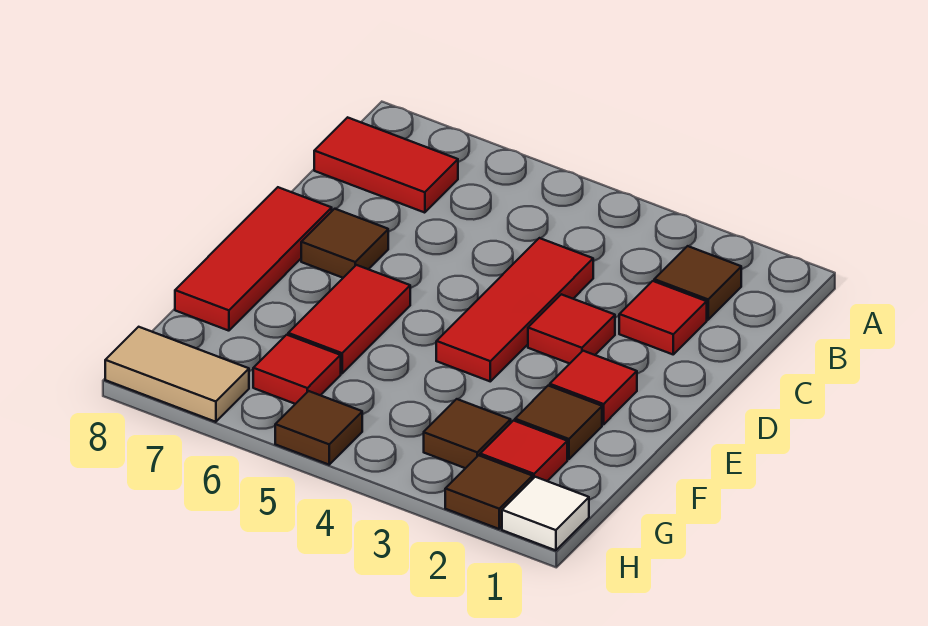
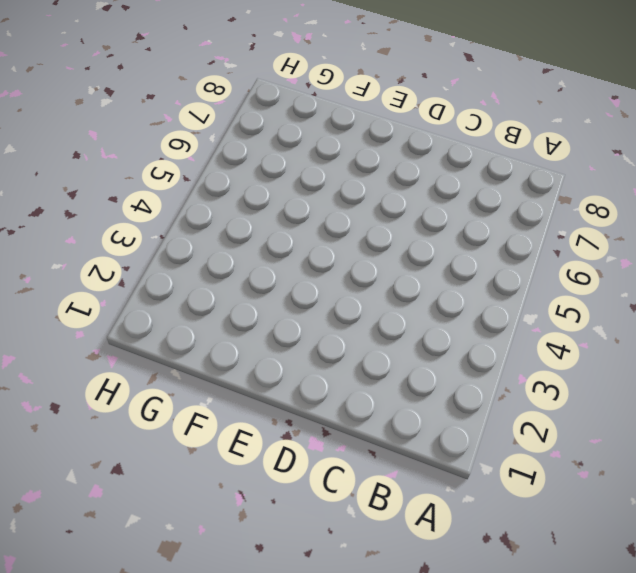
none -> brown tile B2 level 1
none -> red tile B7:B8 level 1
none -> red tile C2 level 1

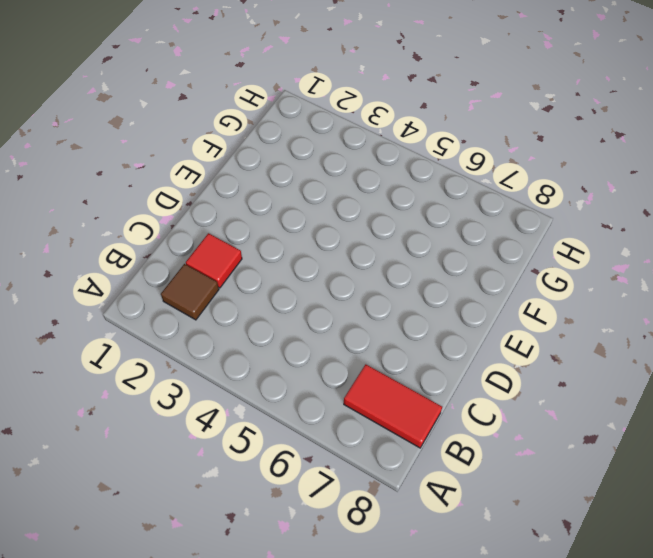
none -> red tile C4:E4 level 1
none -> red tile D3 level 1
none -> brown tile D7 level 1

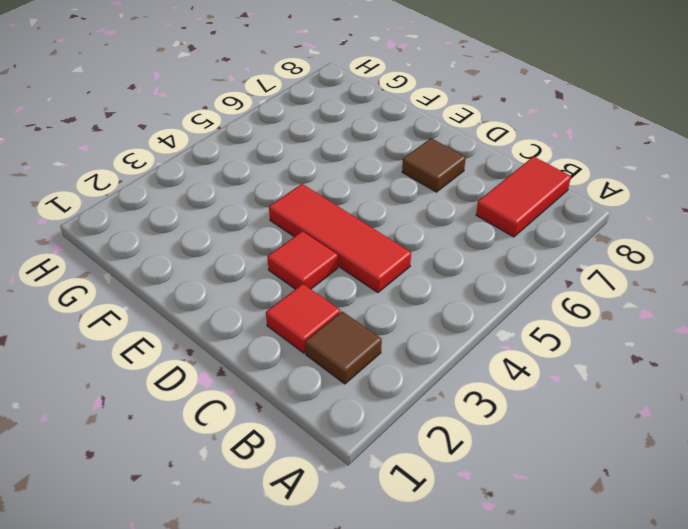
none -> red tile D8:F8 level 1
none -> red tile E2 level 1
none -> red tile E6:F6 level 1

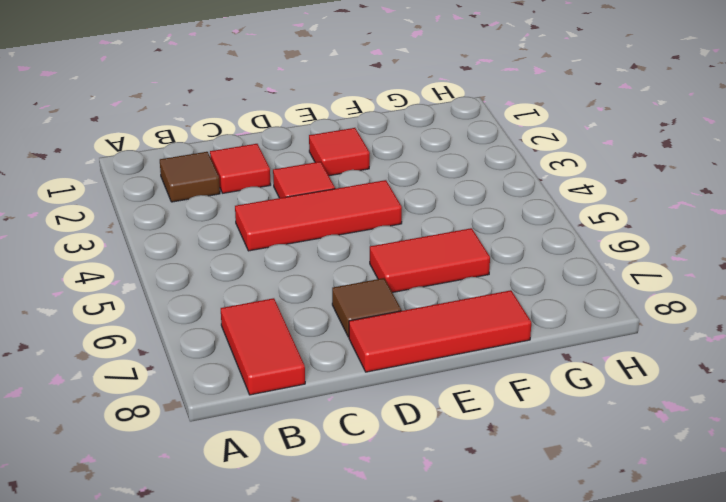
none -> brown tile F2 level 1
none -> red tile G2 level 1
none -> brown tile G3 level 1

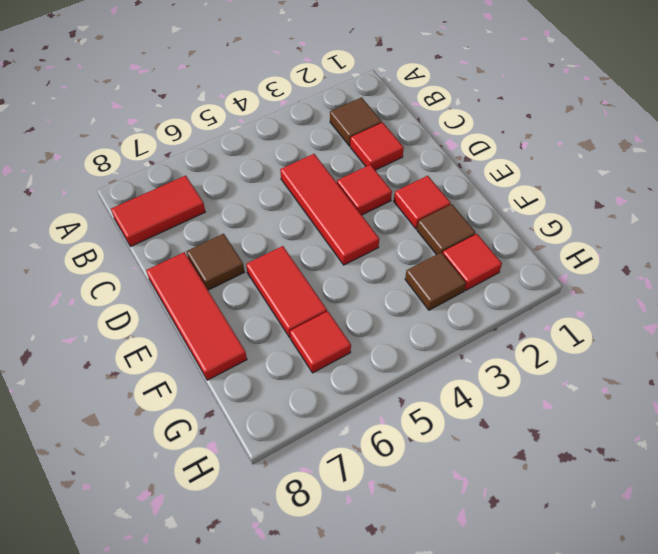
none -> white tile H1 level 1
none -> brown tile H2 level 1
none -> brown tile H5 level 1

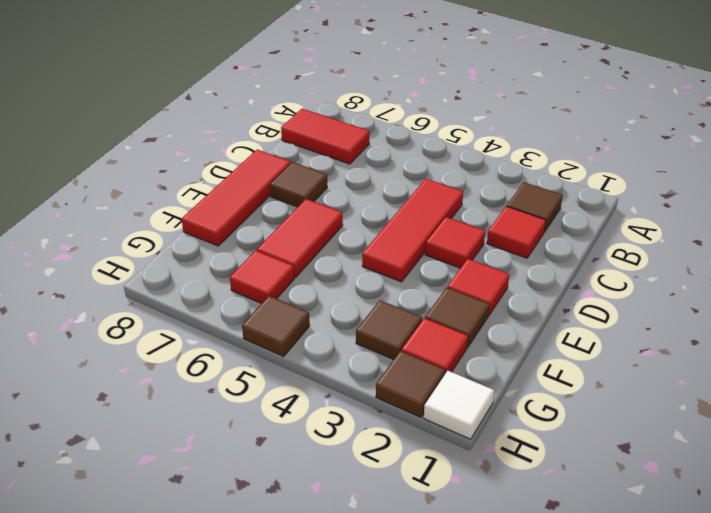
none -> tan tile H7:H8 level 1

